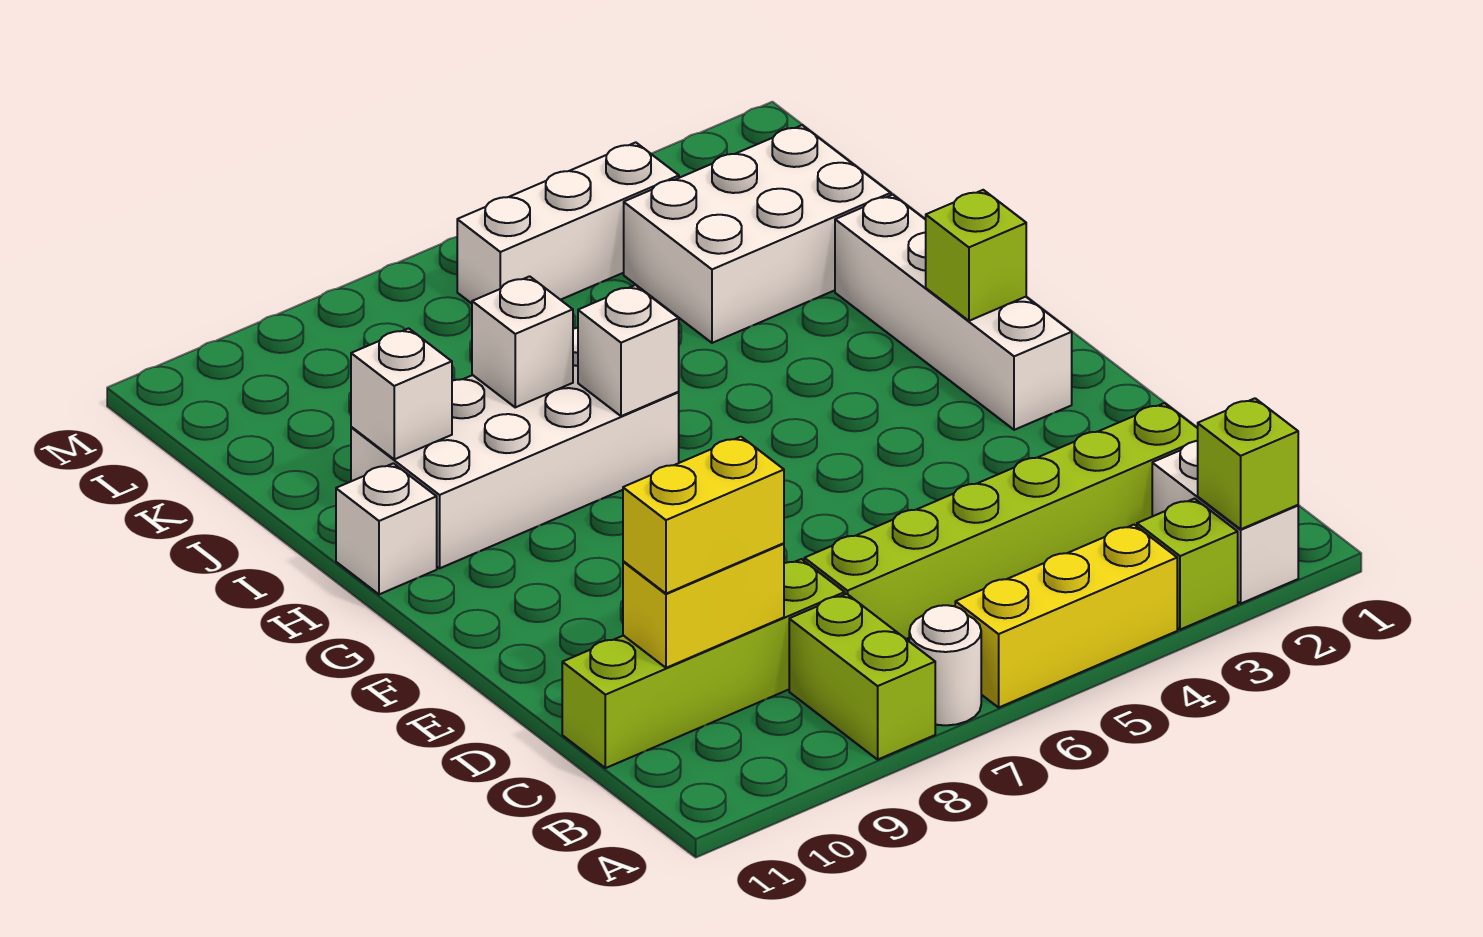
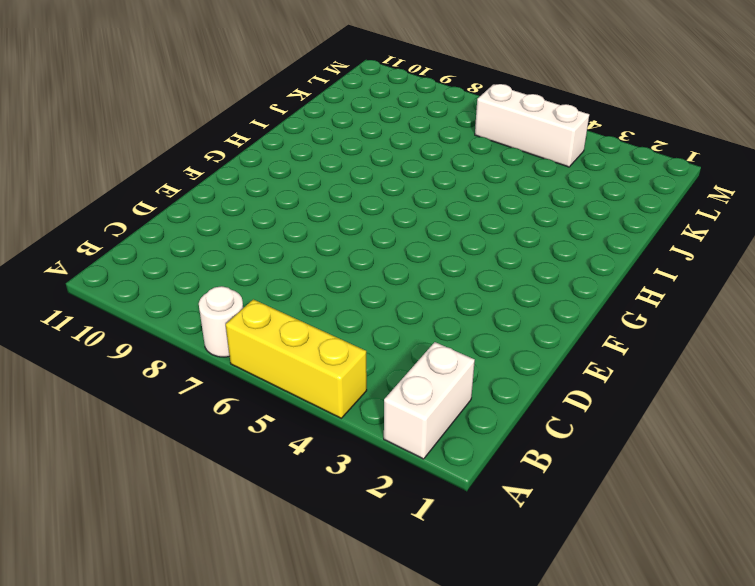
none -> lime brick A3 level 1
none -> lime brick A8:B8 level 1
none -> lime brick C2:C7 level 1

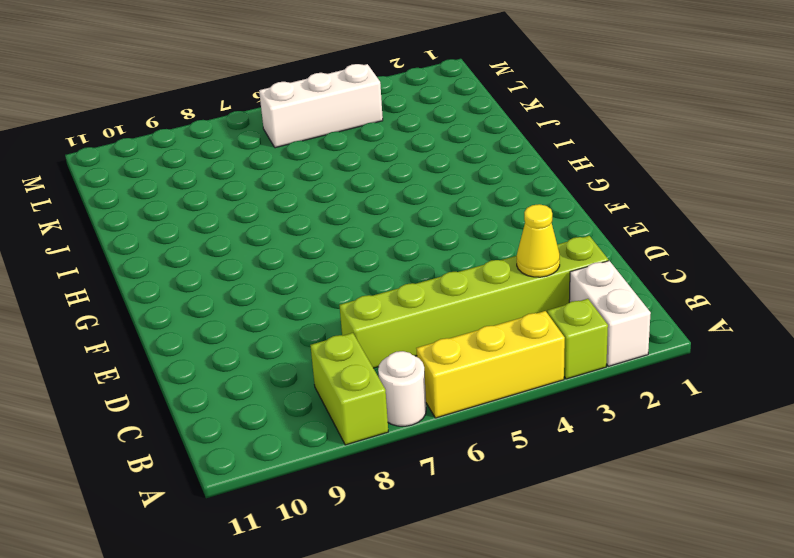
yellow cone C3 level 2 -> none
none -> lime brick C8:C11 level 1
none -> white brick F2:I2 level 1
none -> white brick H7:I10 level 1

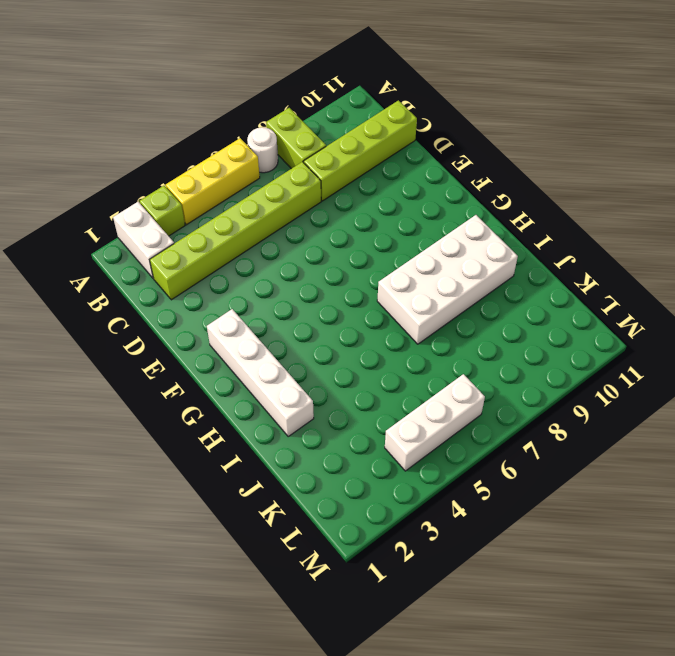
none -> white brick H11 level 1
none -> white brick J2:K4 level 1
none -> lime brick A2 level 2

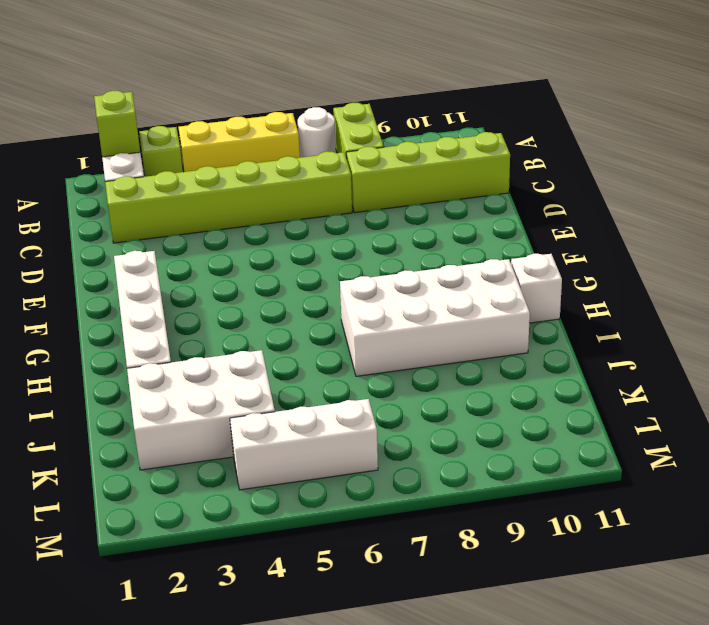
none -> yellow brick C9:C10 level 2
none -> lime brick G2 level 2
none -> white brick H7 level 2

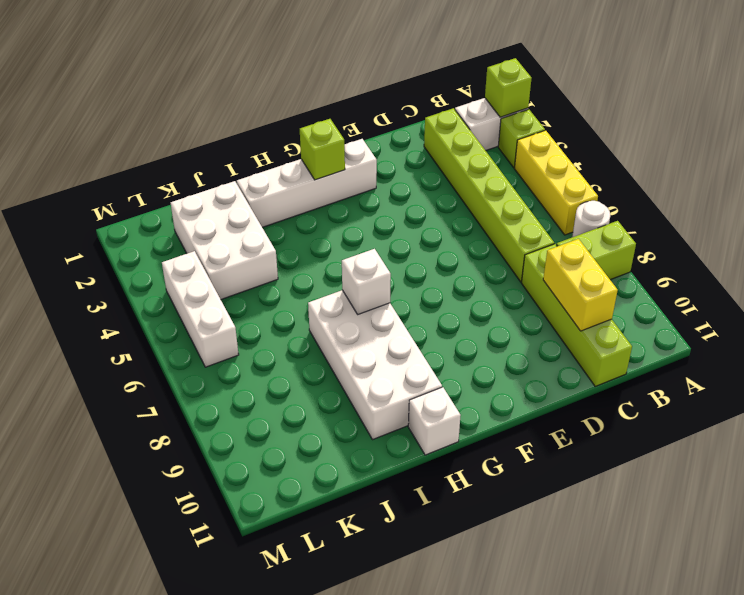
none -> white brick I8 level 2
none -> white brick I10 level 2
none -> yellow brick C9:C10 level 3

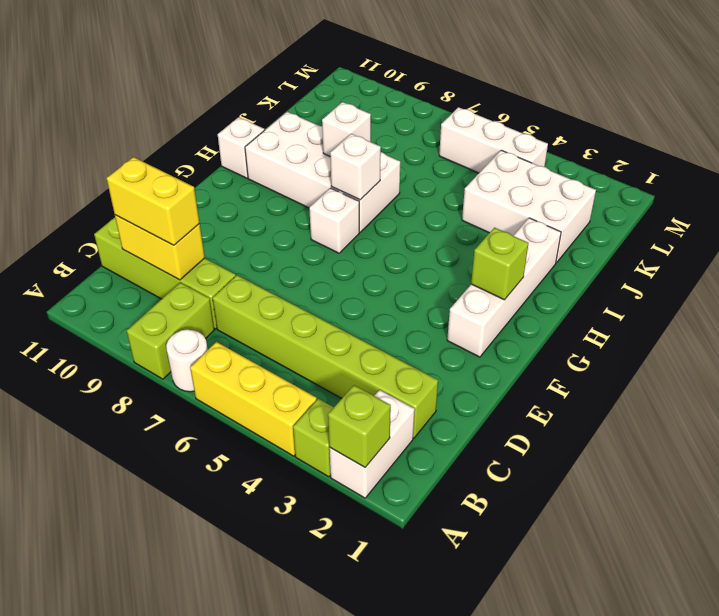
white brick G7 level 1 -> white brick I10 level 2

